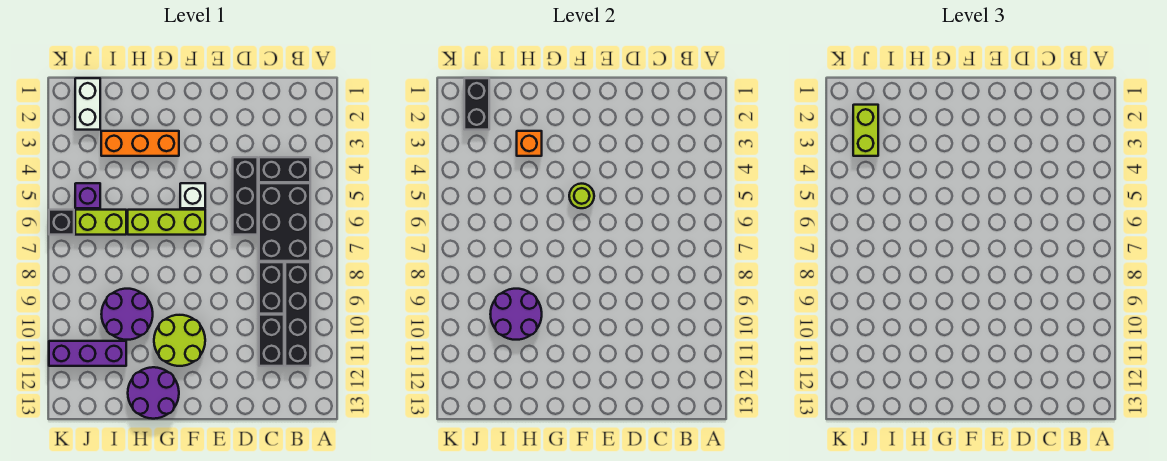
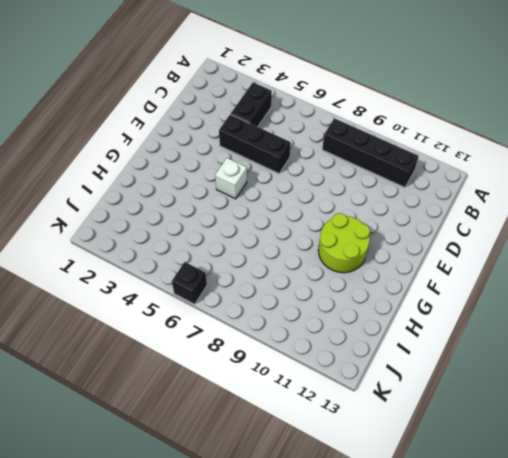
none -> black brick B5:C7 level 1
none -> black brick C8:C9 level 1
none -> black brick C10:C11 level 1

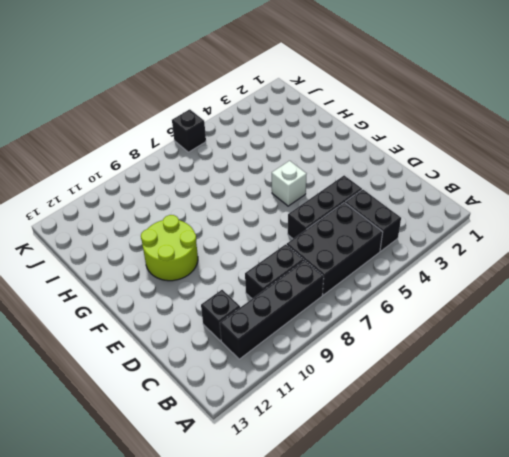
black brick C11 level 1 -> black brick C10:C11 level 1
none -> lime brick F6:H6 level 1
none -> orange brick G3:I3 level 1
none -> purple round brick G12:H13 level 1

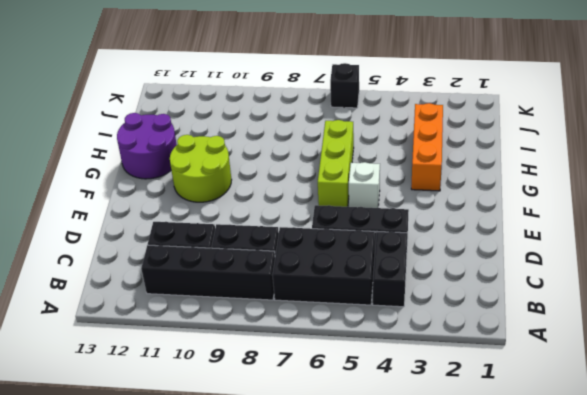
none -> purple round brick H9:I10 level 1
none -> lime brick I6:J6 level 1
none -> purple brick I11:K11 level 1

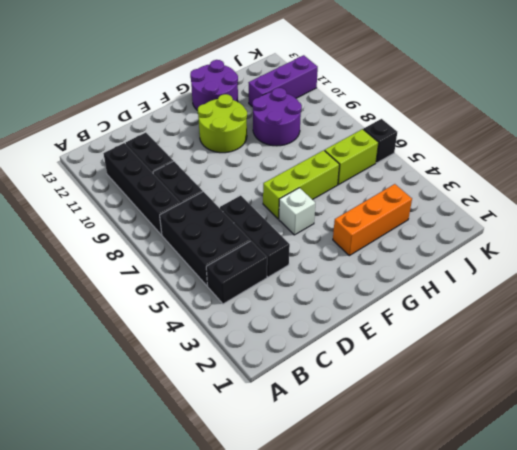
none -> white brick J1:J2 level 1
none -> purple brick J5 level 1
none -> lime round brick F5 level 2

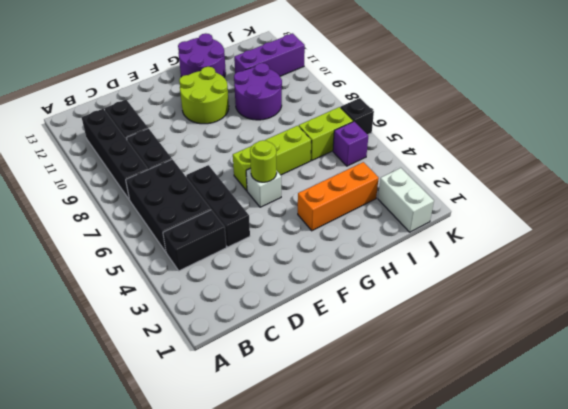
none -> orange brick H3 level 2
none -> purple round brick H9:I10 level 2
none -> black brick J1:J2 level 2

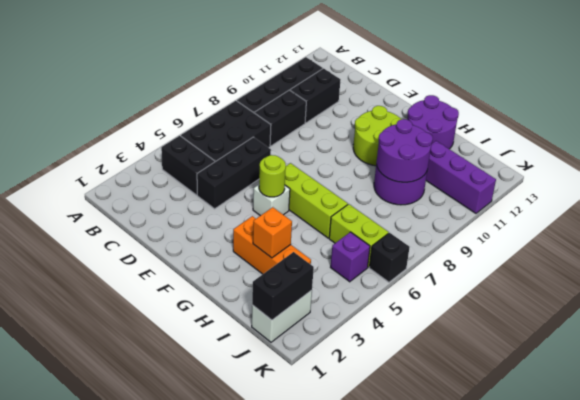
none -> lime brick J2:J3 level 3

